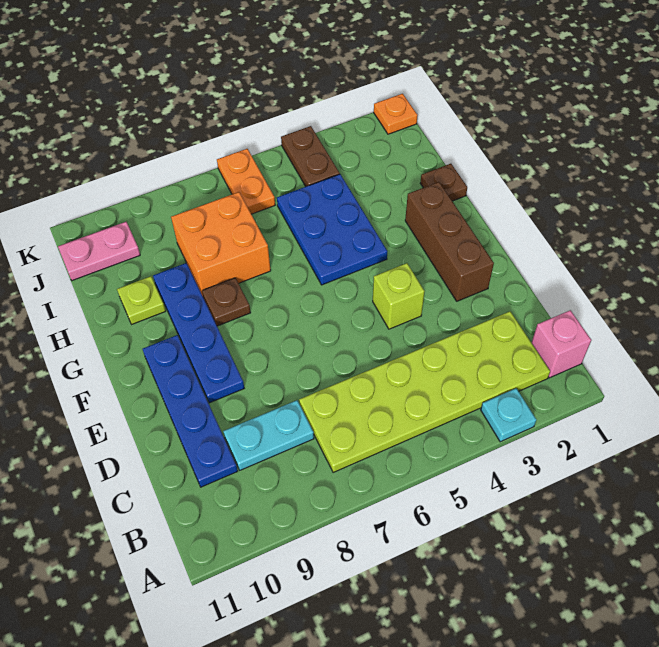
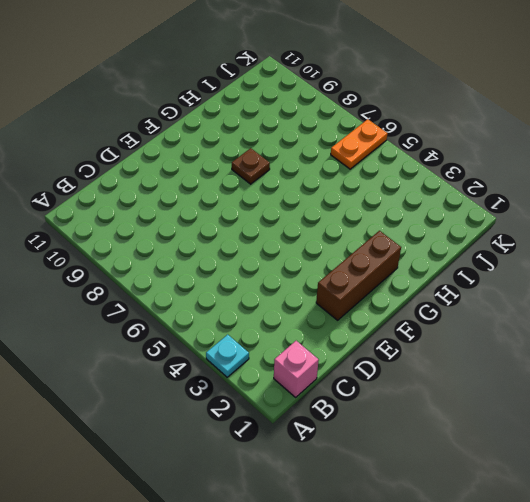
none -> lime plate B2:C7 level 1
none -> cyan plate C8:C9 level 1
none -> blue plate C10:F10 level 1

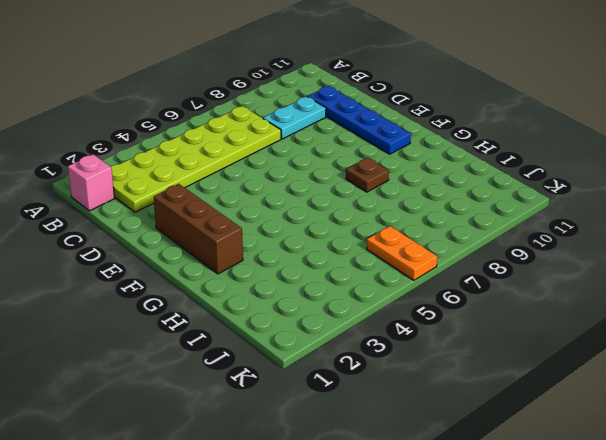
none -> cyan plate A3 level 1
none -> lime brick E4 level 1
none -> blue plate E9:H9 level 1

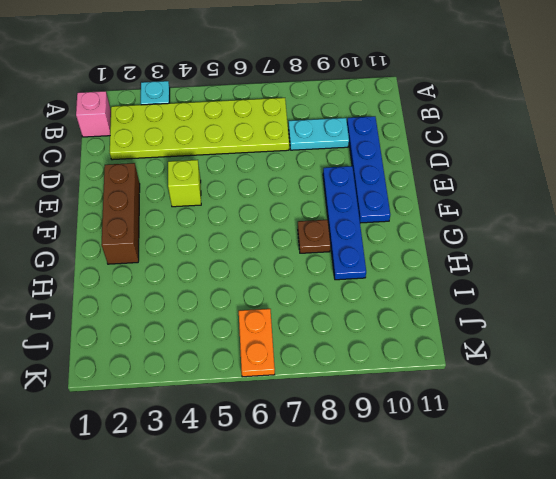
none -> blue plate G4:I5 level 1
none -> brown plate H1 level 1
none -> orange brick H7:I8 level 1

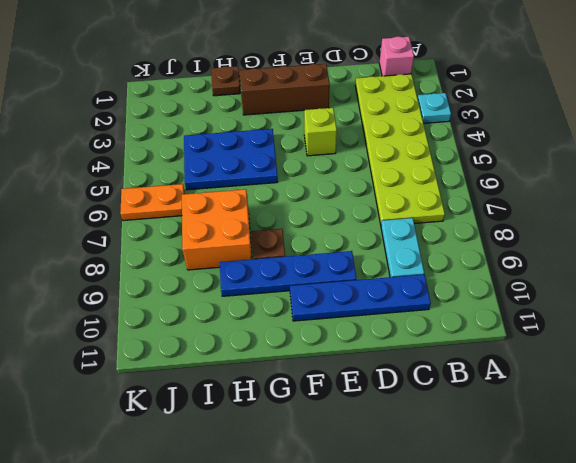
none -> lime plate H10 level 1
none -> brown plate J4:K4 level 1
none -> pink plate J10:J11 level 1

